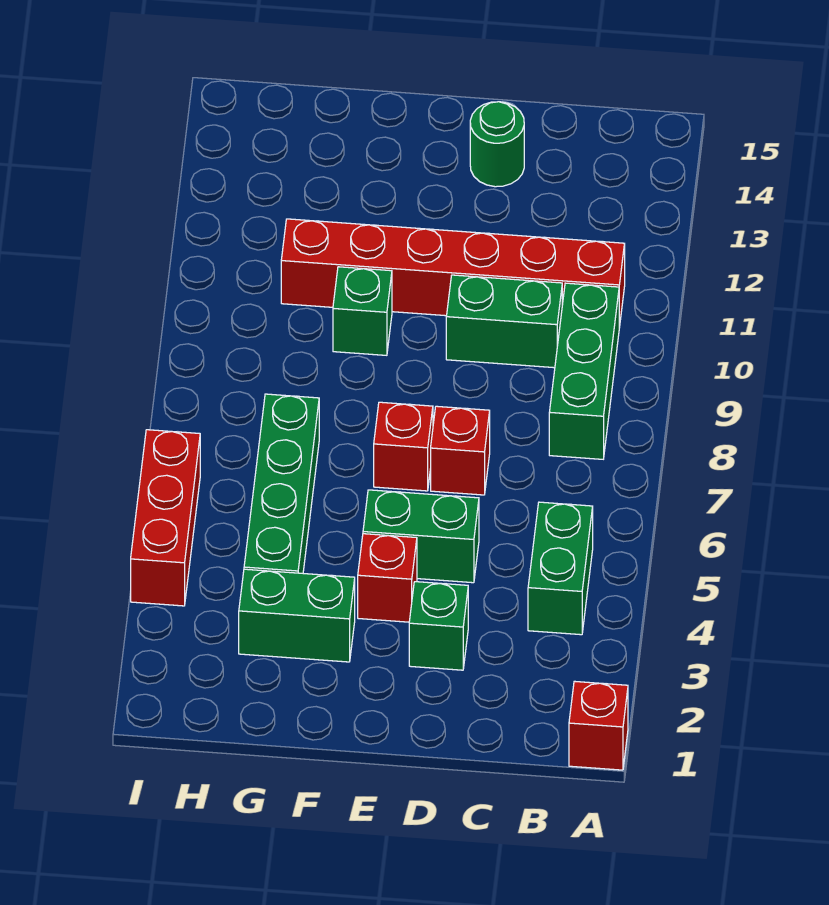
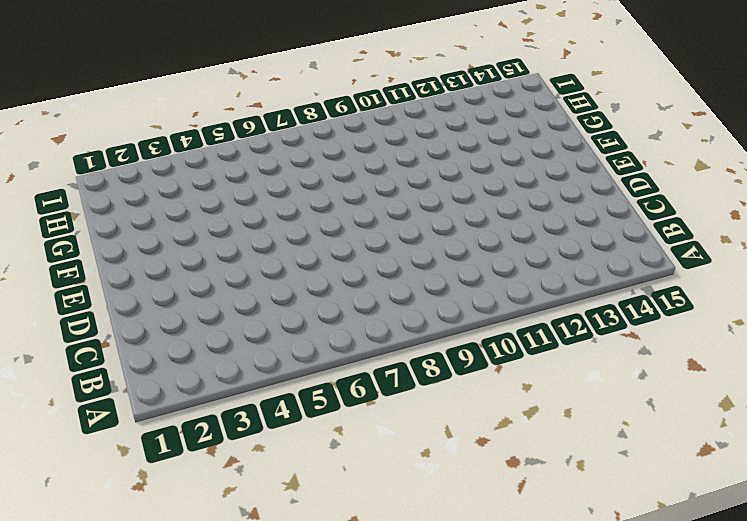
none -> red brick A1 level 1
none -> green brick B4:B5 level 1
none -> green brick B8:B10 level 1

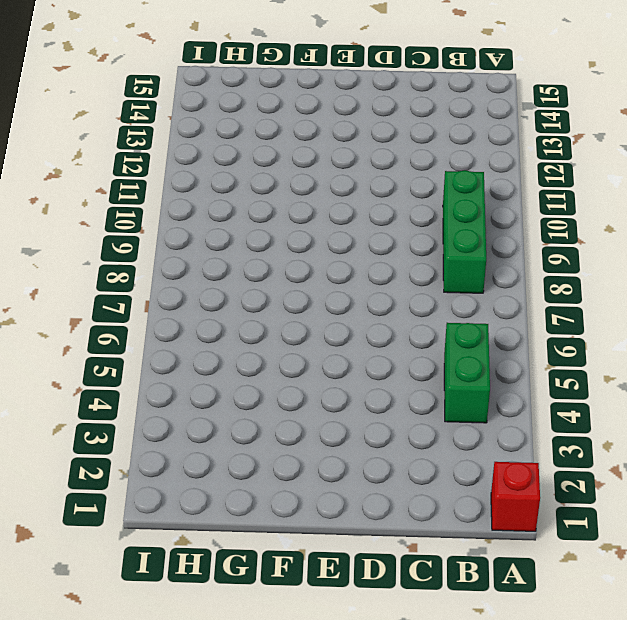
none -> red brick B11:G11 level 1
none -> green brick C10:D10 level 1
none -> green brick D3 level 1

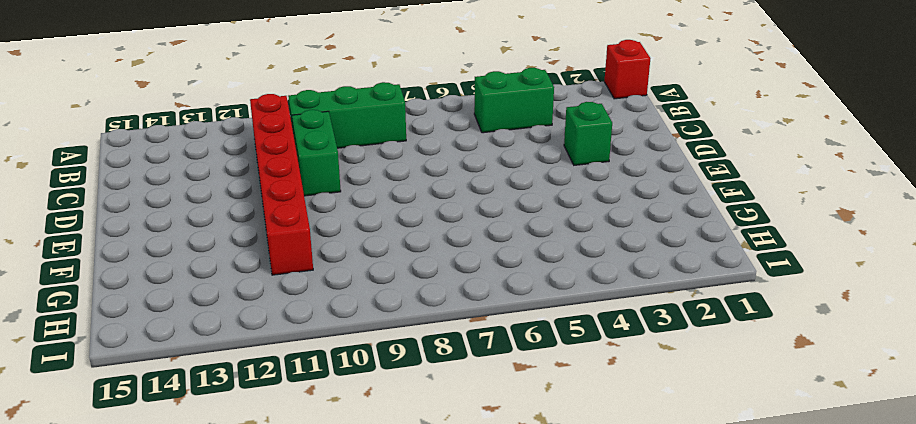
none -> green brick D5:E5 level 1
none -> red brick D7 level 1
none -> green round brick D14 level 1

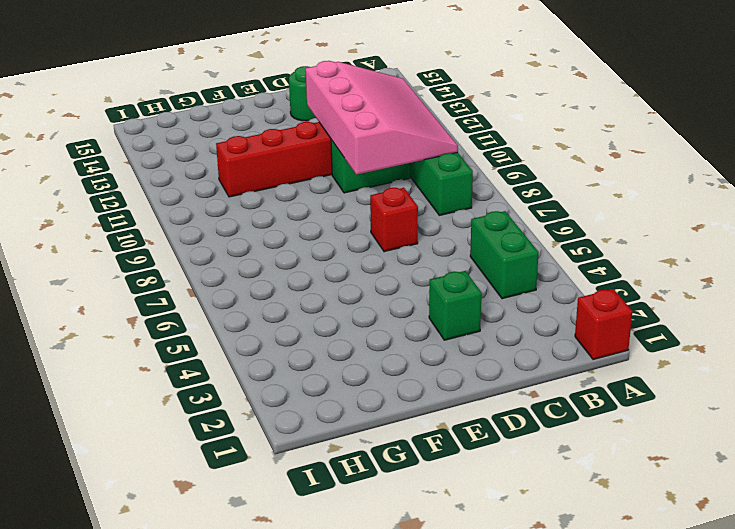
pink slope B9:D12 level 2 top D -> none
none -> green brick D5:E5 level 1
none -> red brick E4 level 1
none -> red brick E7 level 1

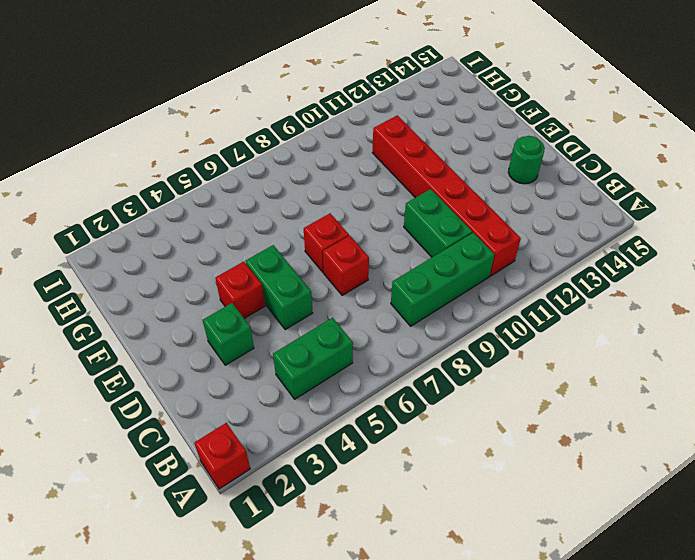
none -> green brick F3:G3 level 1
none -> green brick F10 level 1
none -> green brick G4:G7 level 1

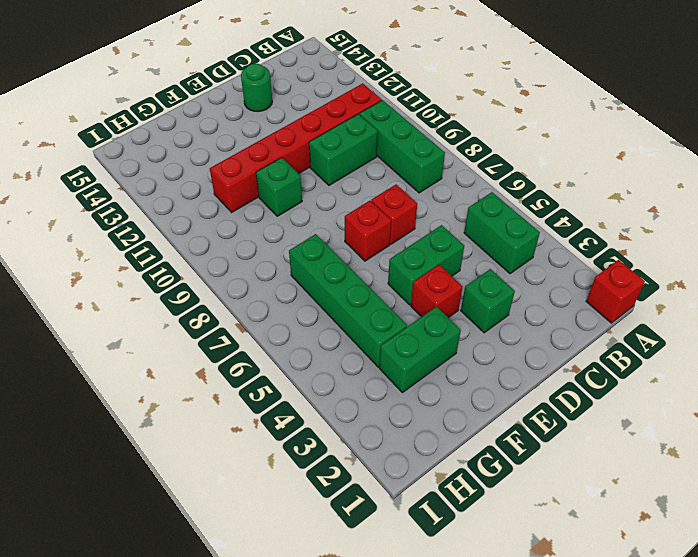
none -> red brick I4:I6 level 1

